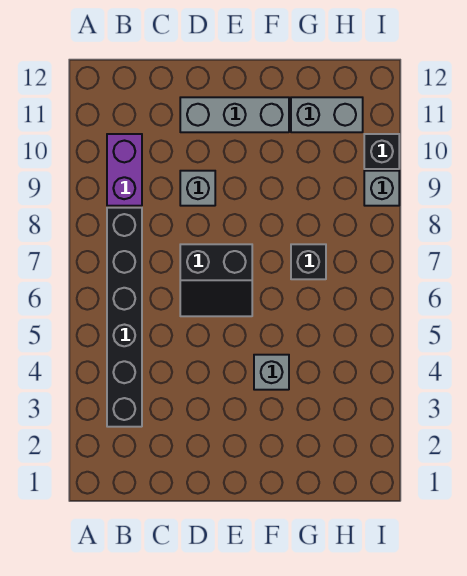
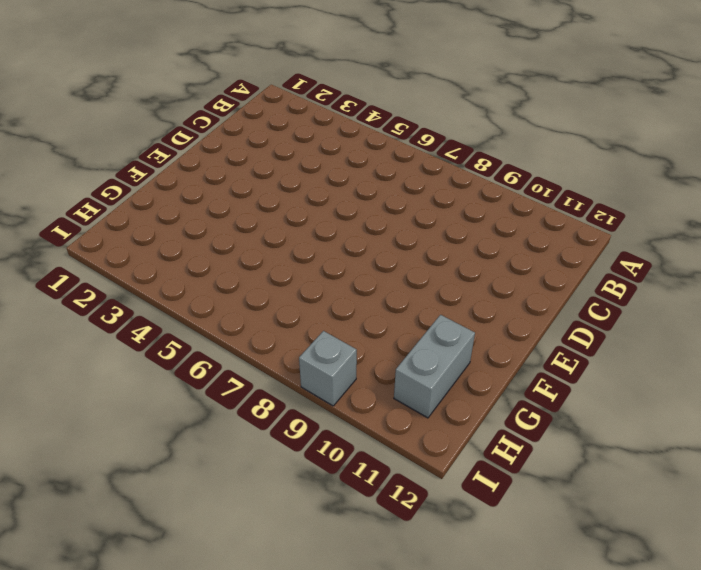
none -> black brick B3:B8 level 1
none -> purple brick B9:B10 level 1

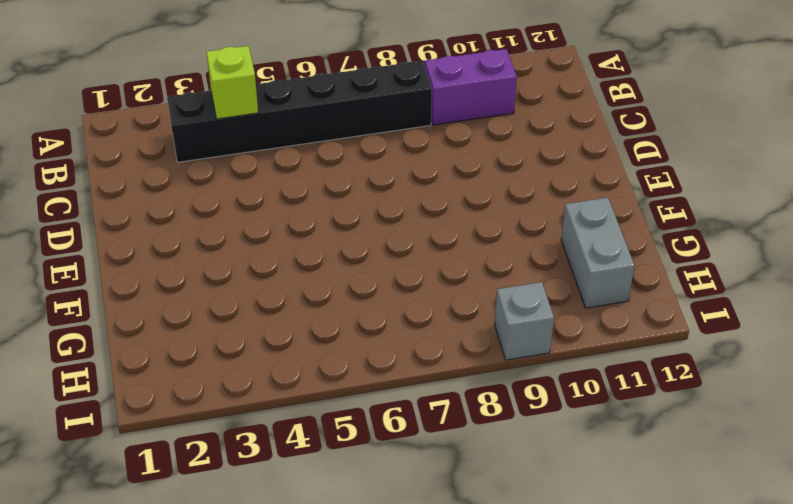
lime brick B4 level 2 -> none
none -> black slope D6:E7 level 1 top 7
none -> grey brick D9 level 1

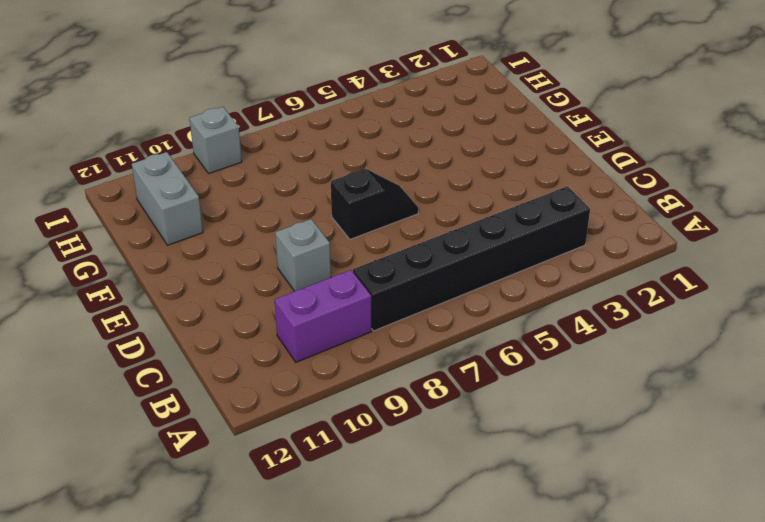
black slope E6:E7 level 1 top 7 -> black slope D6:E7 level 1 top 7
none -> grey brick D11:F11 level 1
none -> grey brick F4 level 1

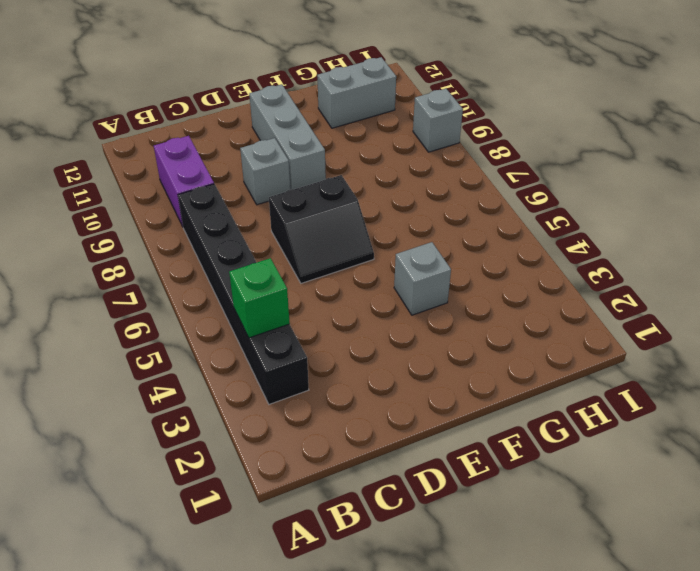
green brick B4 level 2 -> none
grey brick E9:E11 level 1 -> grey brick D11:F11 level 1
none -> black brick G7 level 1
none -> black brick I10 level 1

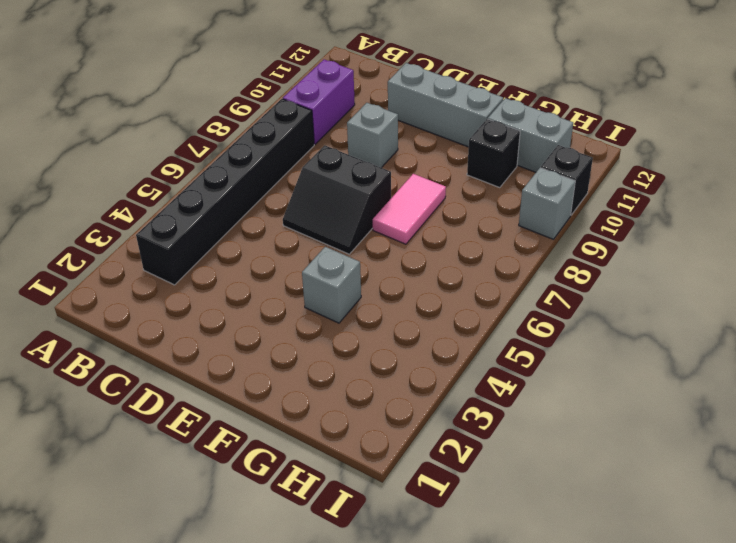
pink tile F7:F8 level 1 -> none
black brick G10 level 1 -> black brick G7 level 1

